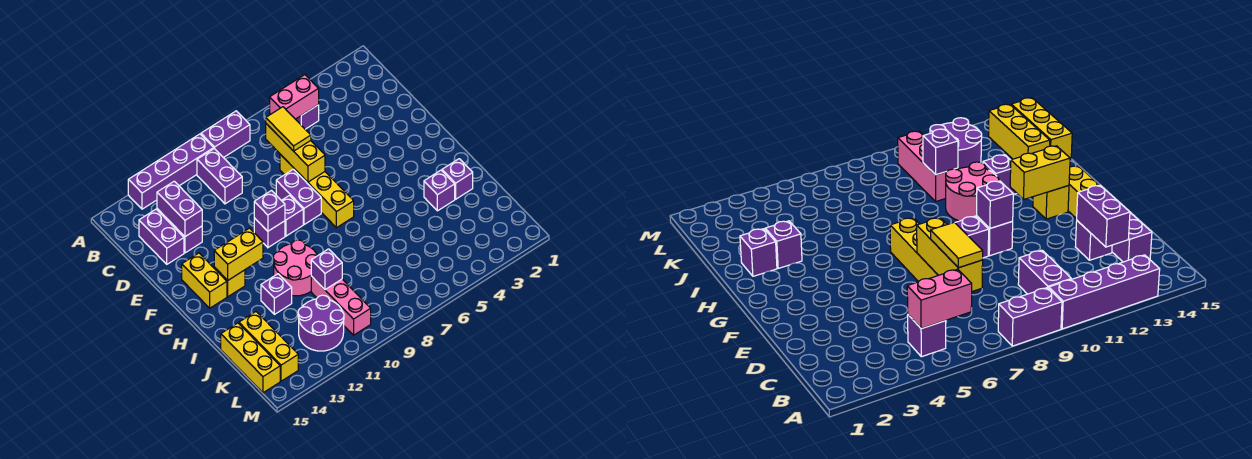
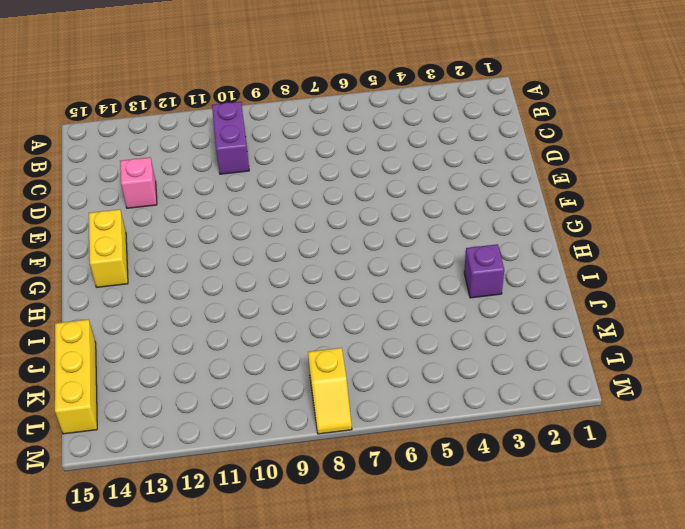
pink brick D13 level 1 -> purple brick D13 level 1
yellow slope L8:M8 level 1 top L -> none
none -> purple brick A8:A9 level 1
none -> purple brick A10:A13 level 1
none -> purple brick B5 level 1

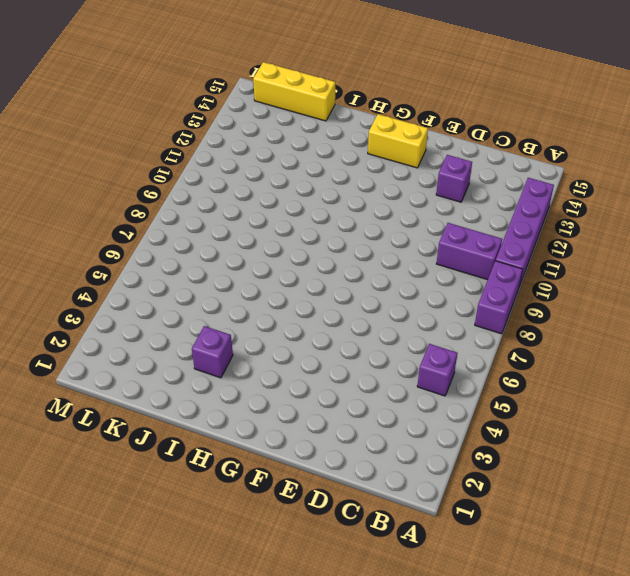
none -> purple brick C14:D14 level 1
none -> yellow brick D7:G7 level 1
none -> purple brick E8:F8 level 1

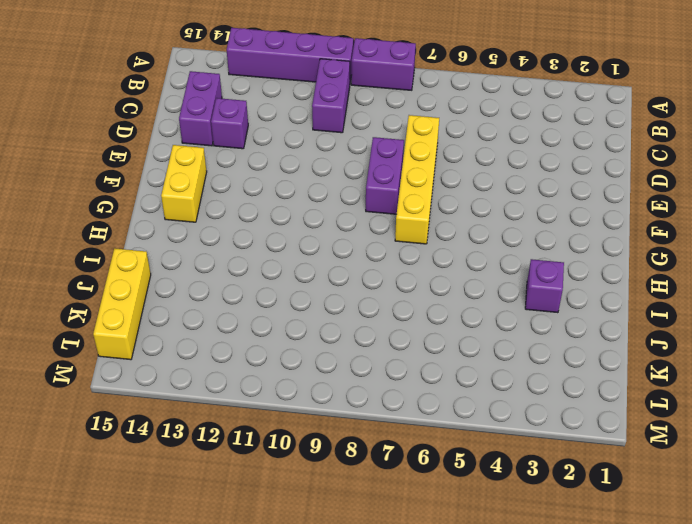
none -> purple brick B5 level 1
none -> purple brick F9 level 1
none -> purple brick F10 level 1

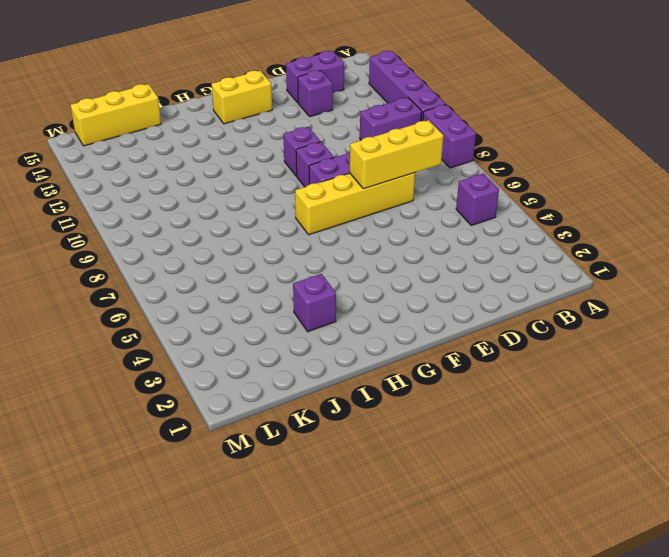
none -> yellow brick G13 level 1
none -> pink round brick H10:I11 level 1
none -> purple brick I2 level 1

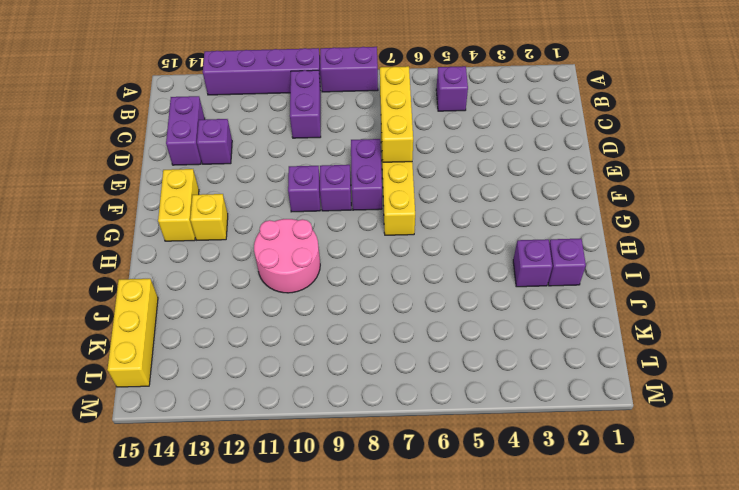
none -> purple brick I12 level 1
none -> pink brick J10:L10 level 1
none -> yellow brick J14:L14 level 1

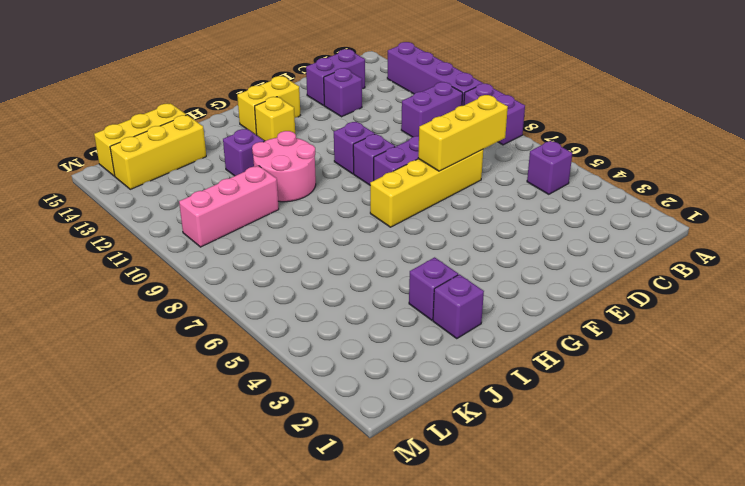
none -> purple round brick K11:L12 level 1
none -> pink brick B5:B6 level 2
none -> purple brick C13:D13 level 2

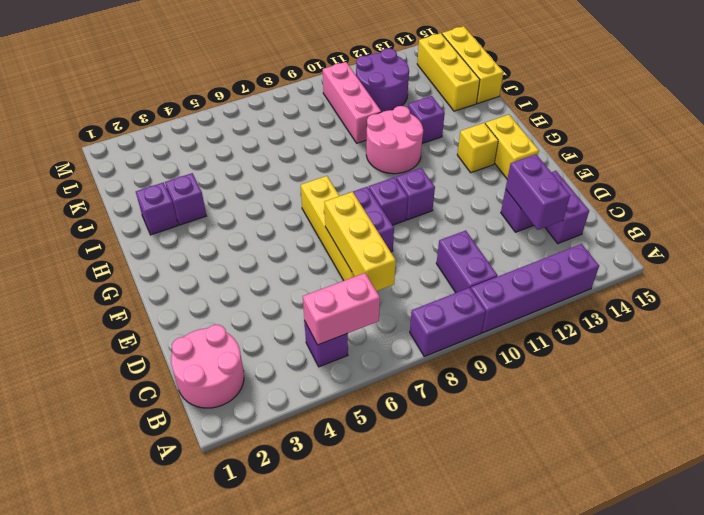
pink round brick B1:C2 level 1 -> none
none -> purple brick F10 level 2
none -> yellow brick G12:G13 level 2
none -> purple brick J10 level 2

